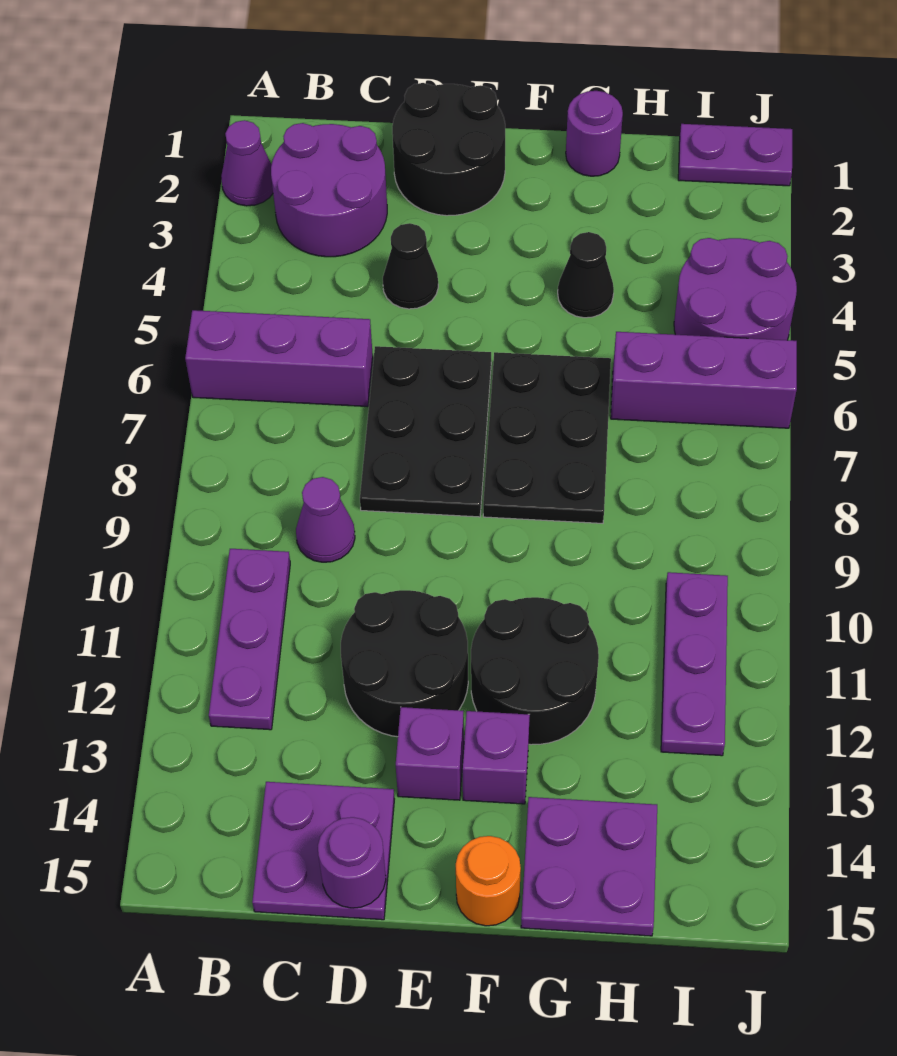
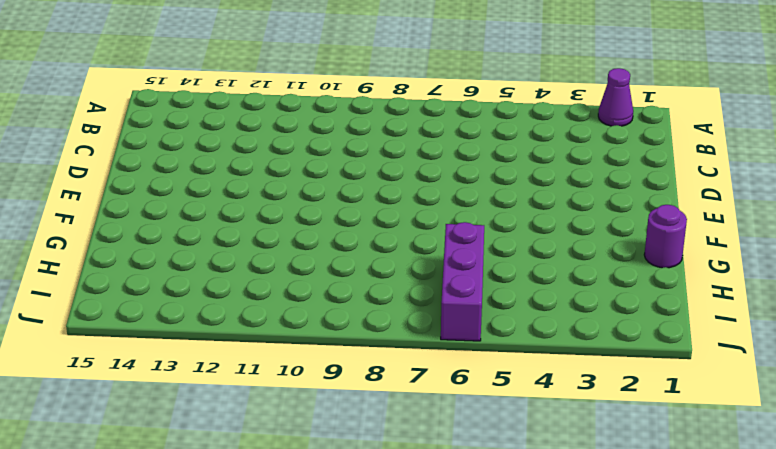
none -> purple brick A6:C6 level 1
none -> purple round brick B2:C3 level 1
none -> purple plate B10:B12 level 1

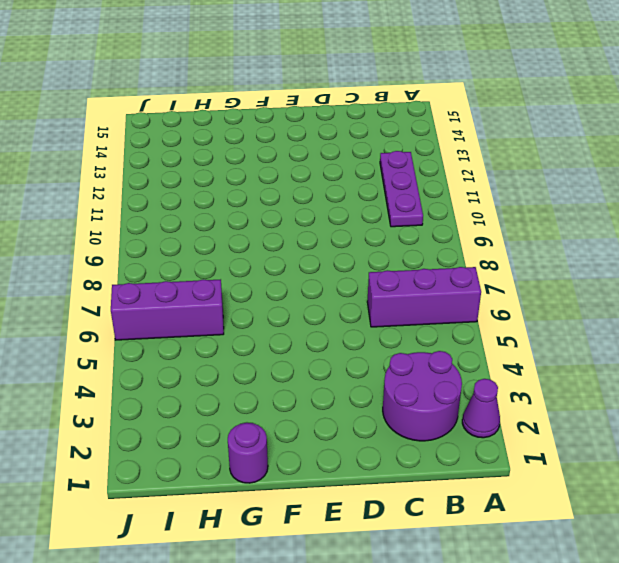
none -> purple cone C9 level 1
none -> purple plate C14:D15 level 1
none -> black round brick D1:E2 level 1

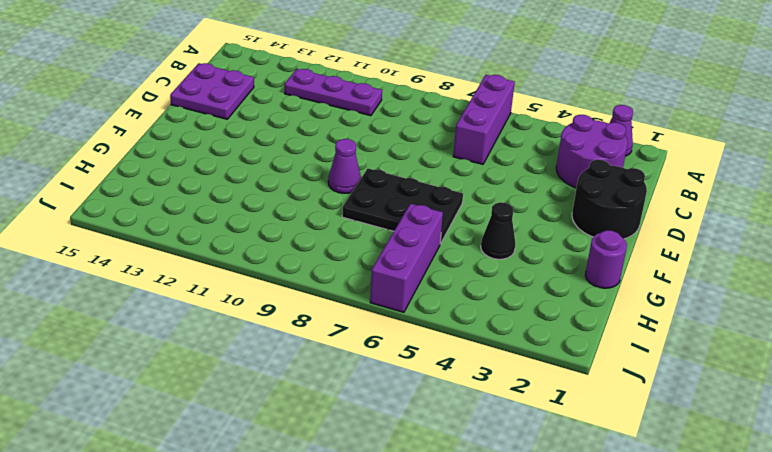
purple cone F9 level 1 -> purple cone C9 level 1
none -> black cone D4 level 1
none -> black plate D6:E8 level 1
none -> black round brick D11:E12 level 1

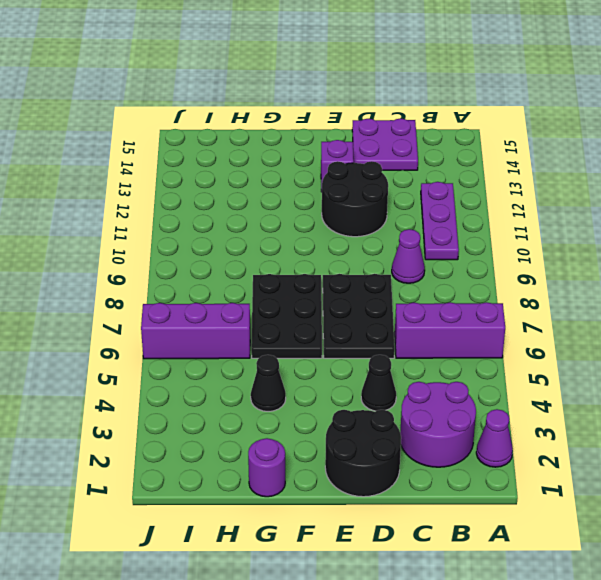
none -> black round brick F11:G12 level 1
none -> purple brick F13 level 1
none -> orange round brick F15 level 1

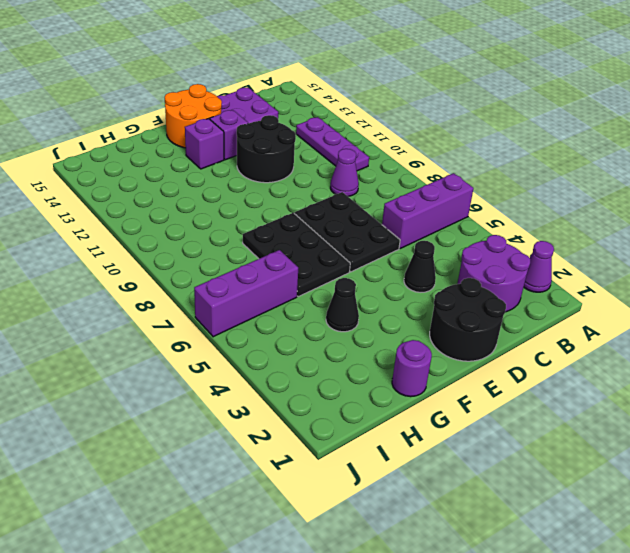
orange round brick E14:F15 level 1 -> orange round brick F15 level 1
none -> black round brick F11:G12 level 1
none -> purple plate G14:H15 level 1
none -> purple plate I1:J1 level 1

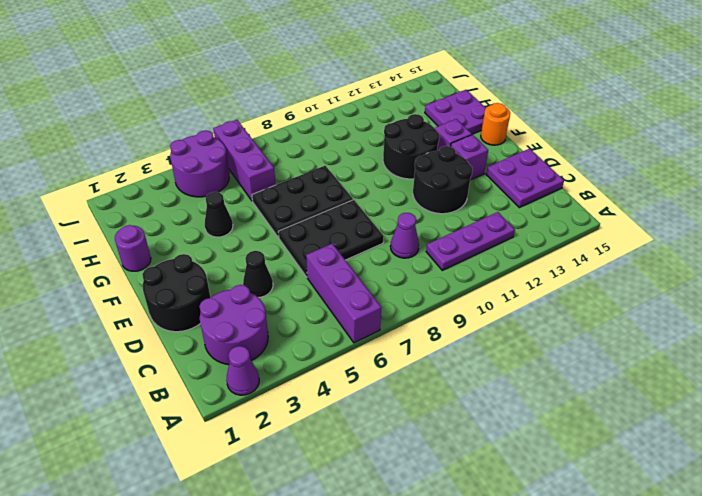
none -> purple plate I1:J1 level 1
none -> purple plate I10:I12 level 1
none -> purple round brick D15 level 2

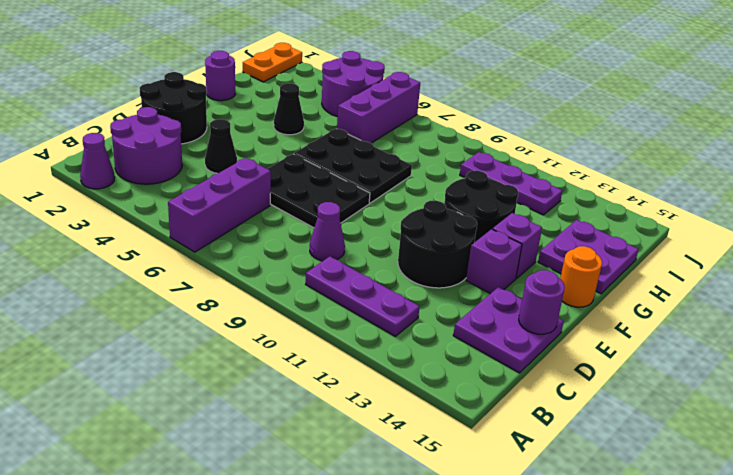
orange plate I1:J1 level 1 -> purple plate I1:J1 level 1

